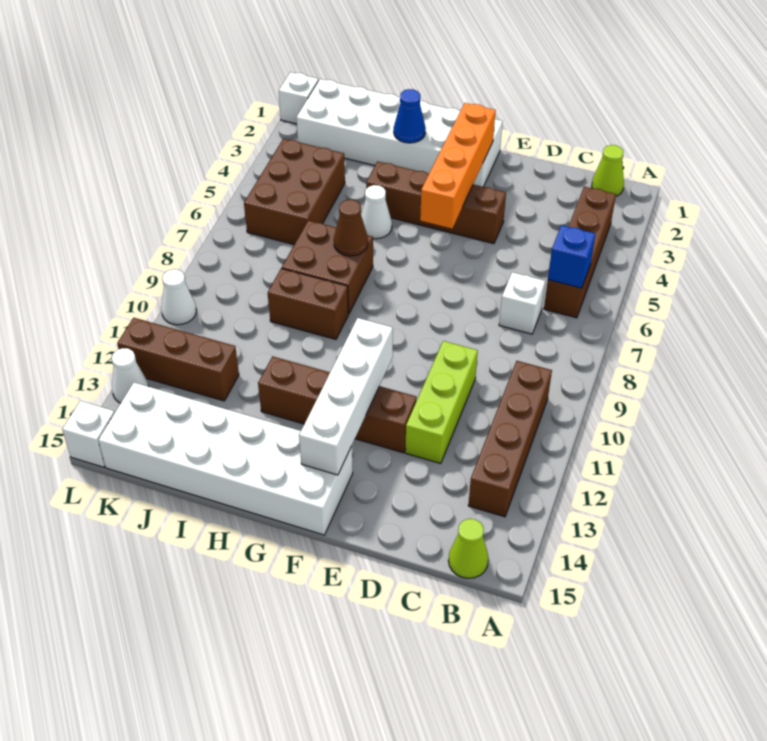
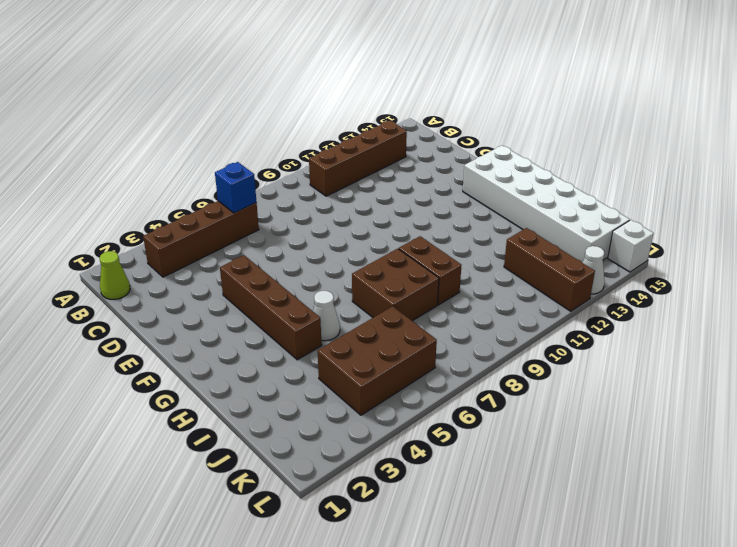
none -> lime cone B15 level 1
none -> white brick C7 level 1
none -> lime brick D10:D12 level 1

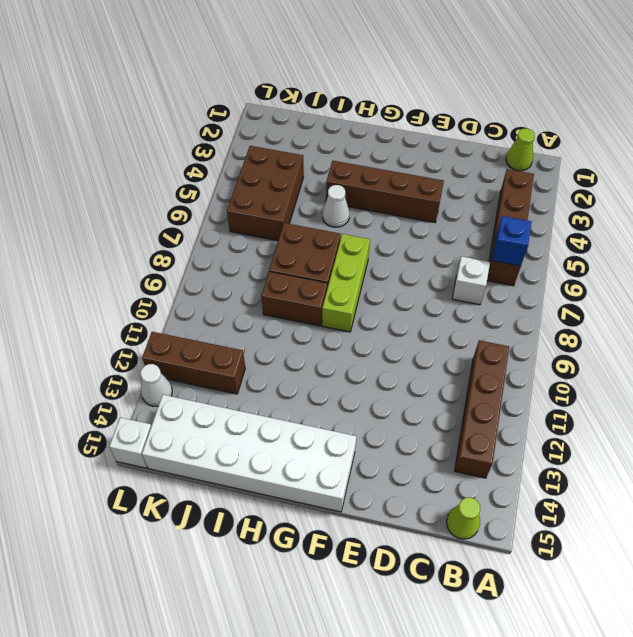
lime brick G7:G9 level 1 -> lime brick D10:D12 level 1
none -> brown brick E12:H12 level 1
none -> white brick F1:K2 level 1
none -> white brick L1 level 1

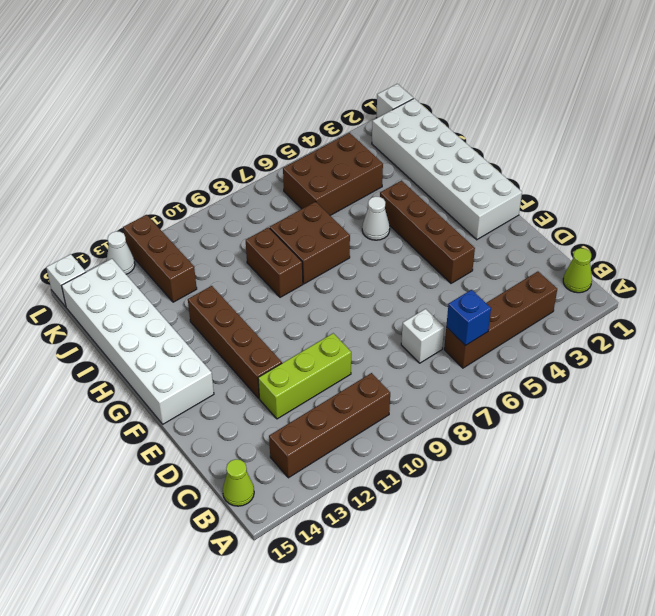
none -> white cone L10 level 1
none -> orange brick F2:F5 level 2
none -> white brick F11:F14 level 2

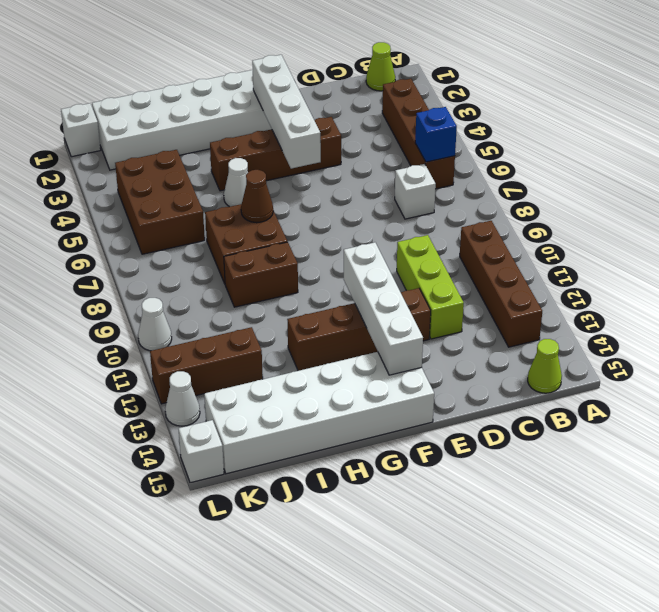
white brick F2:F5 level 2 -> orange brick F2:F5 level 2
none -> blue cone H2 level 2

